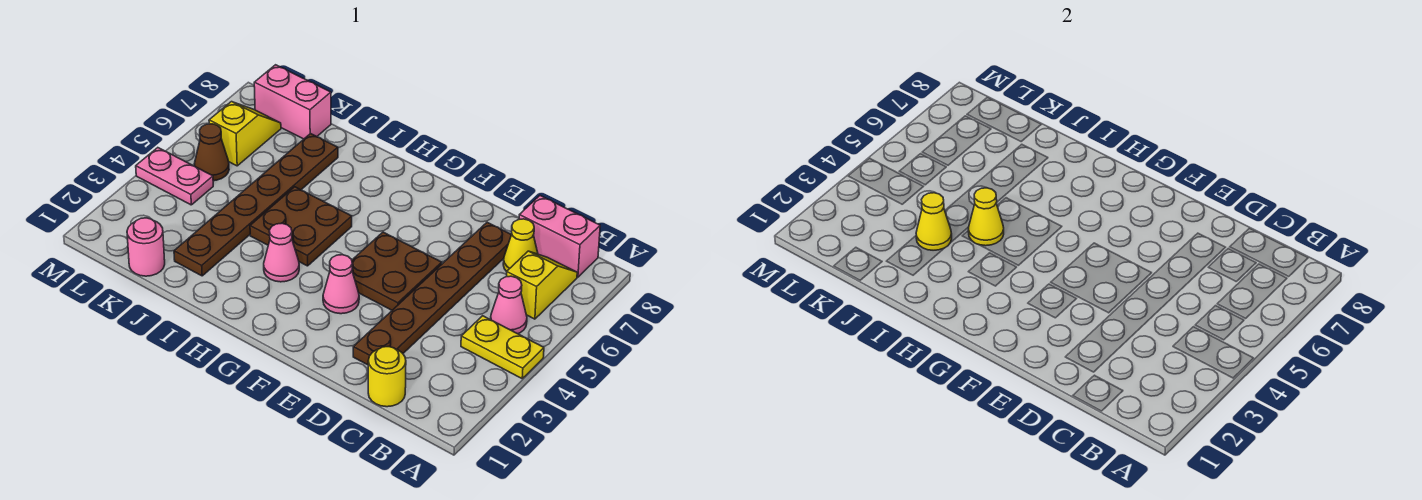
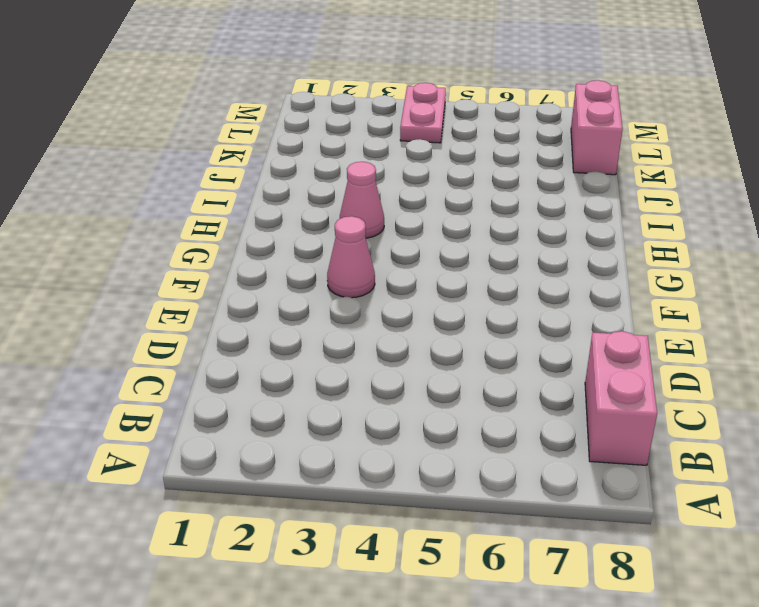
none -> yellow plate A4:B4 level 1
none -> pink cone B5 level 1
none -> yellow slope B6:B7 level 1 top 6

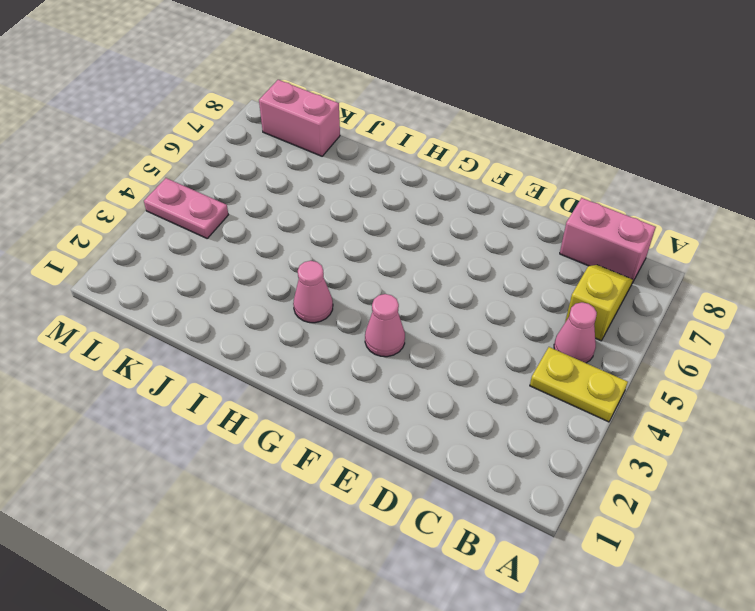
none -> yellow round brick C1 level 1
none -> yellow cone C7 level 1
none -> brown plate D2:D7 level 1

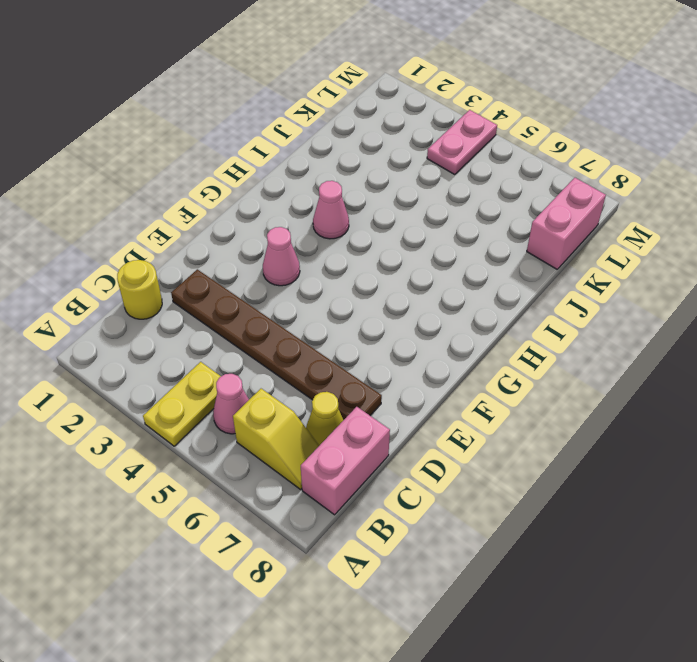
none -> brown plate E4:F5 level 1
none -> brown plate H4:I5 level 1
none -> brown plate J2:J7 level 1

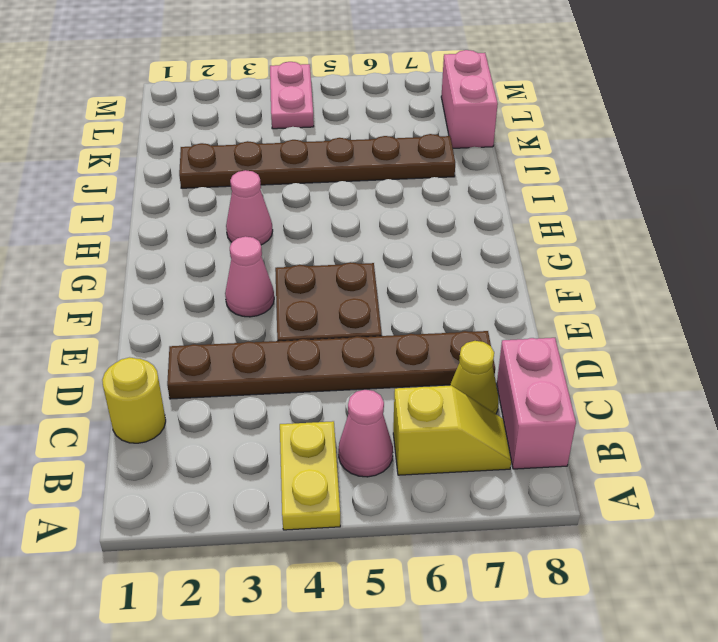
none -> brown plate H4:I5 level 1
none -> pink round brick K1 level 1
none -> brown cone L5 level 1

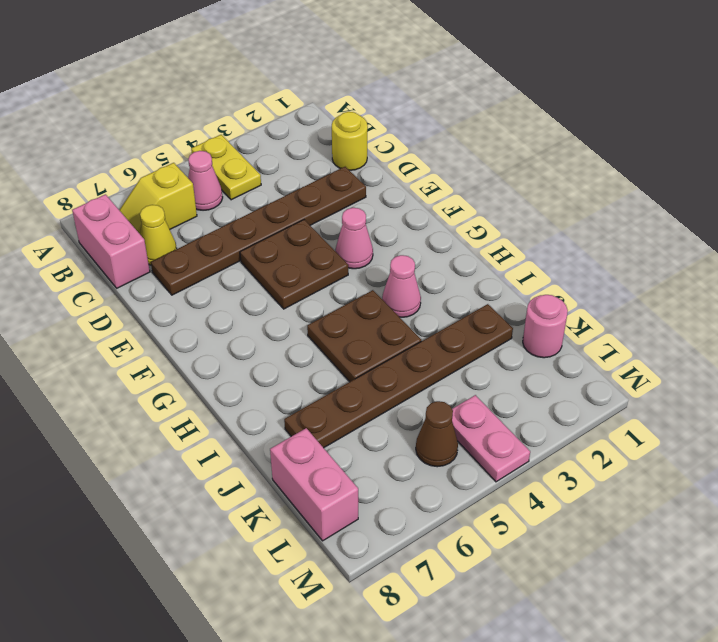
none -> yellow slope L6:L7 level 1 top 6
none -> yellow cone I4 level 2
none -> yellow cone J3 level 2

